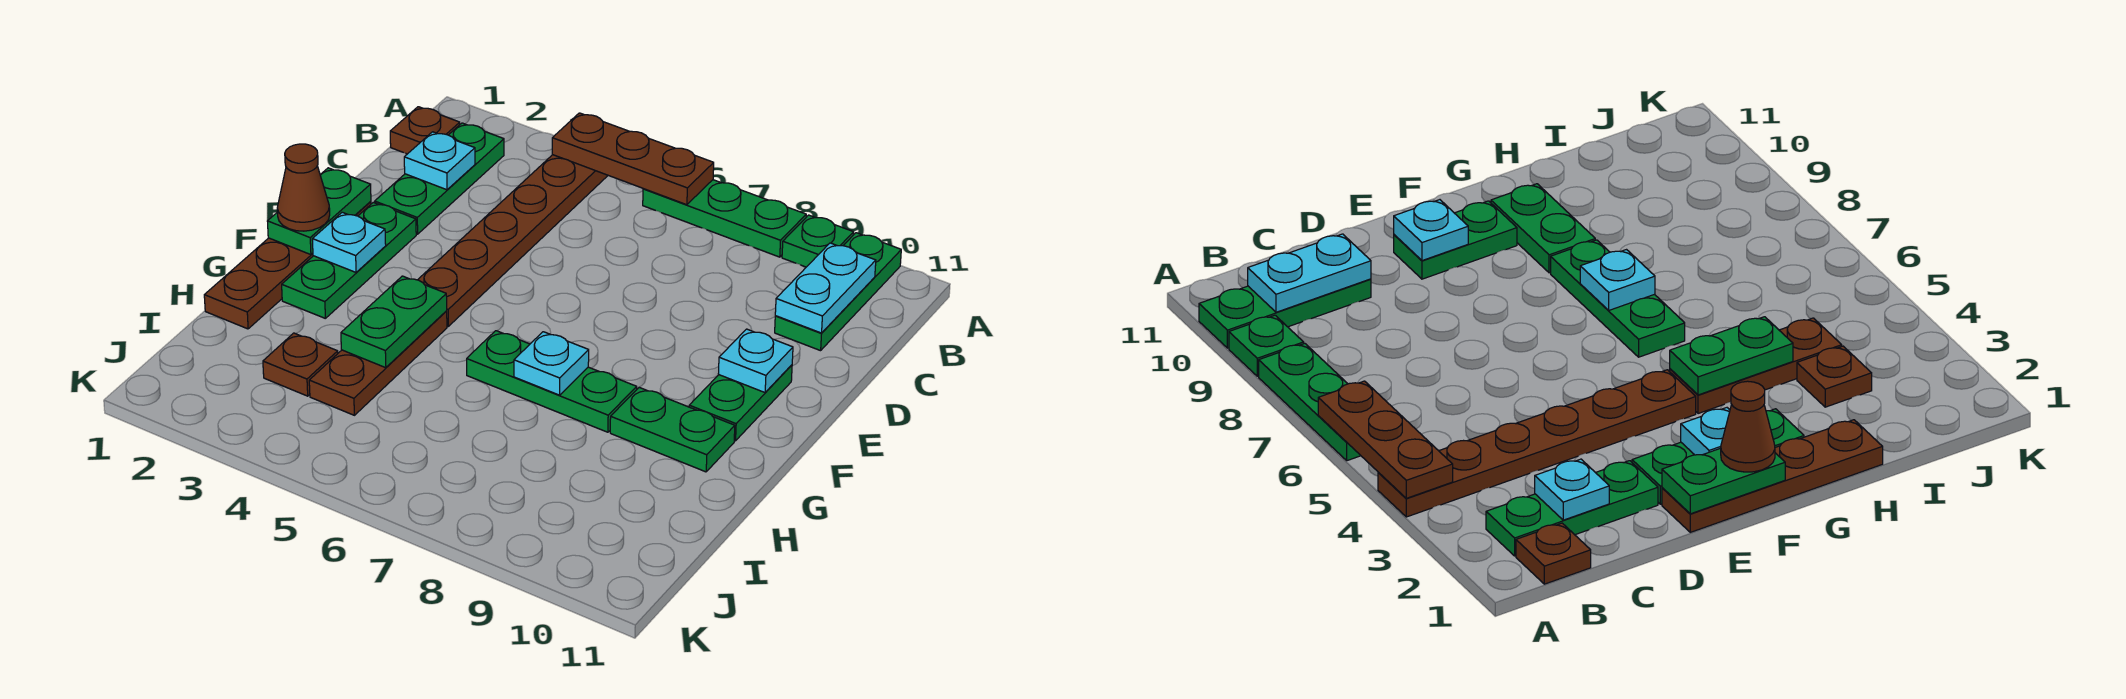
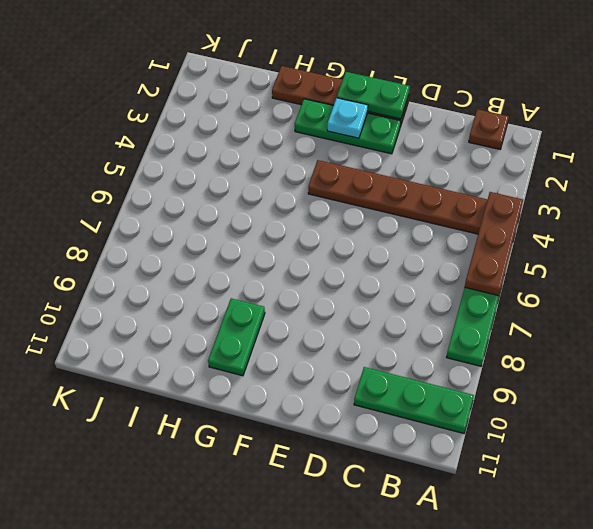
none -> green plate A9 level 1
none -> green plate B2:D2 level 1
none -> green plate E10:F10 level 1

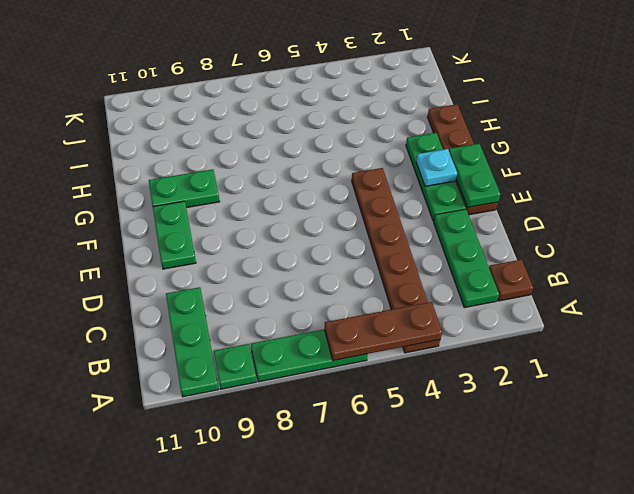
none -> brown plate G4:I4 level 1
none -> green plate G6:G8 level 1
none -> brown plate I3 level 1

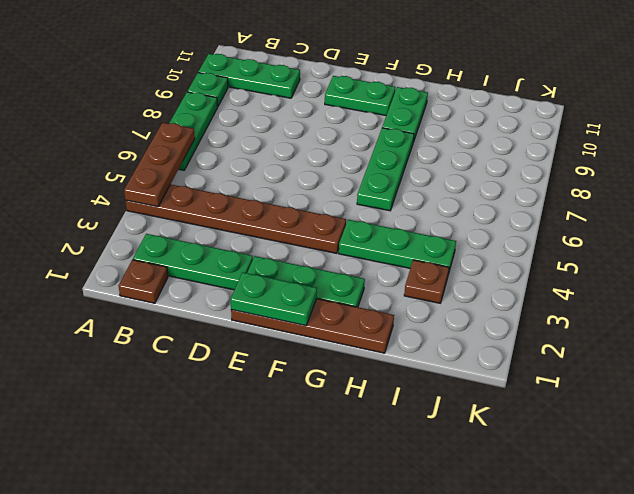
green plate G4:I4 level 1 -> brown plate G4:I4 level 1
none -> cyan plate B10:C10 level 2
none -> cyan plate C2 level 2
none -> cyan plate E10 level 2

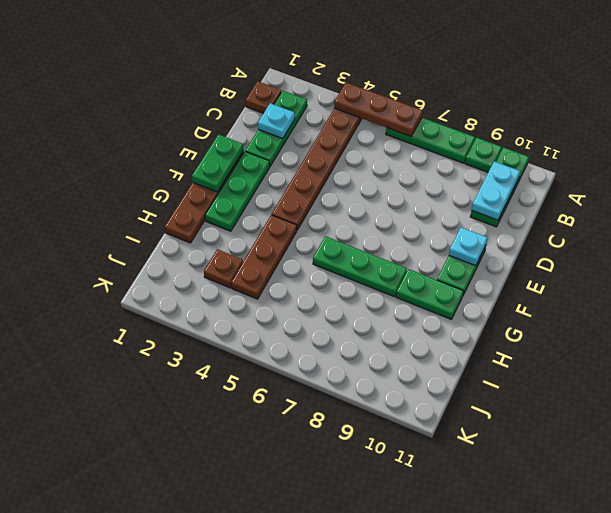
none -> cyan plate F2 level 2
none -> green plate G4:H4 level 2
none -> cyan plate G7 level 2

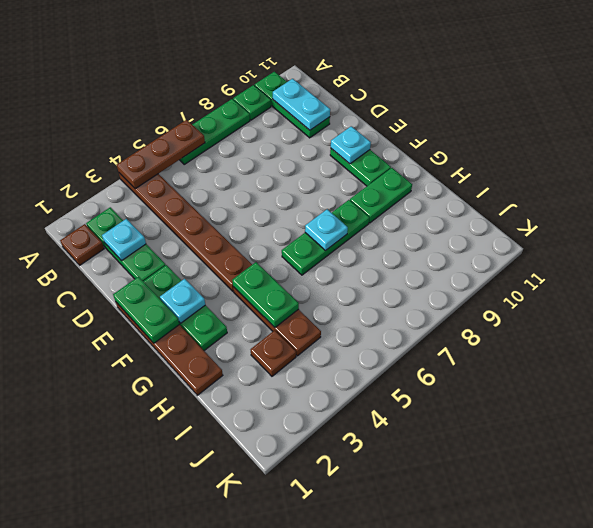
none -> brown cone F1 level 3

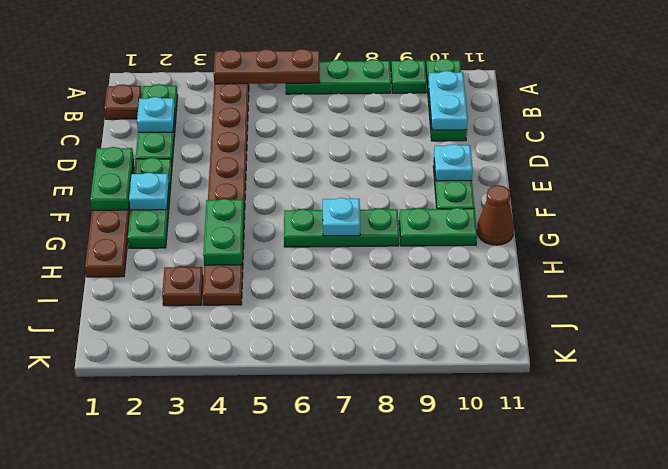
brown cone G11 level 1 -> brown cone F1 level 3

